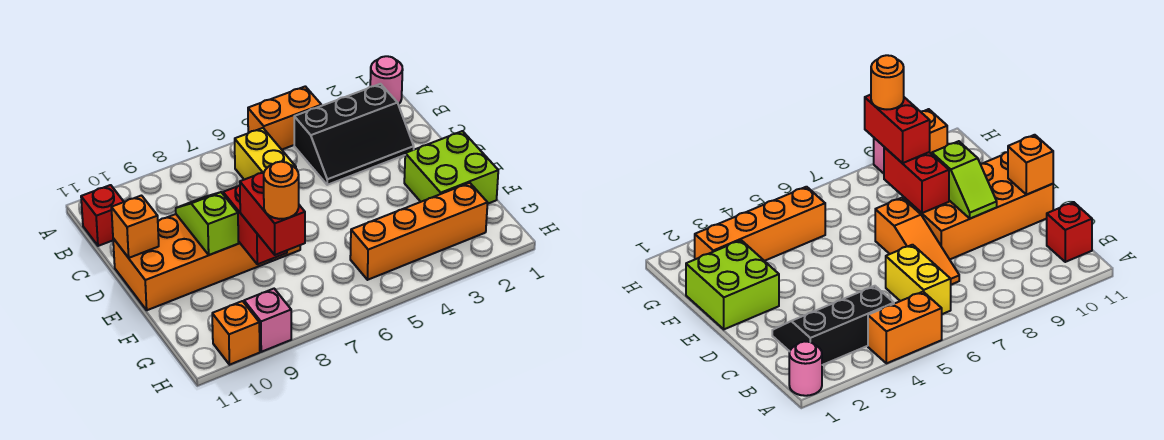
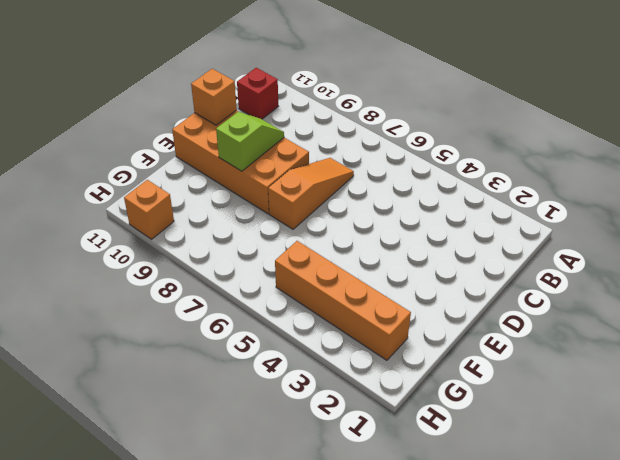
none -> pink round brick A1 level 1
none -> orange brick A4:A5 level 1
none -> black slope B2:C4 level 1 top B

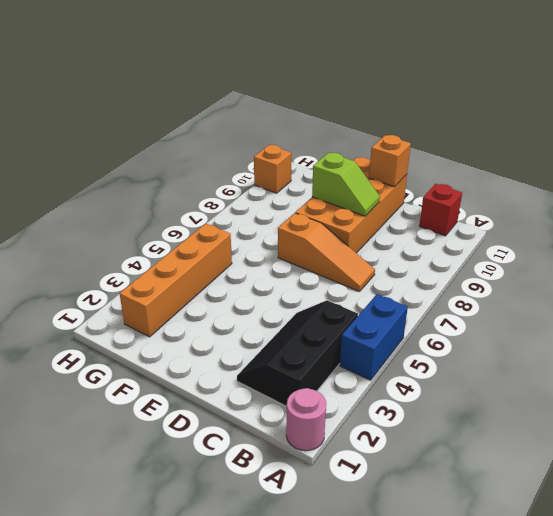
blue brick A4:A5 level 1 -> orange brick A4:A5 level 1
none -> yellow brick B6:C6 level 1
none -> lime brick E1:F2 level 1
none -> pink brick H9 level 1

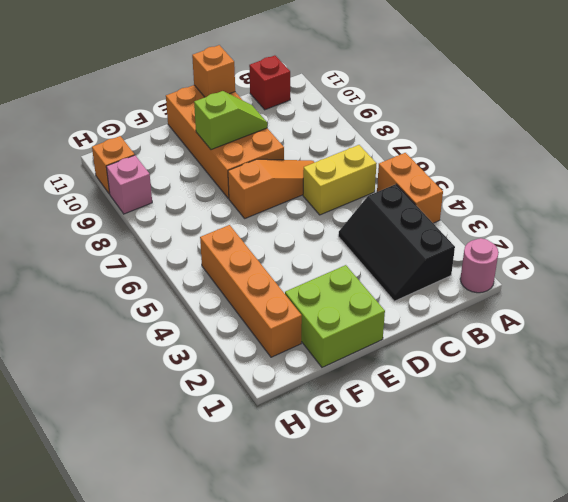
none -> red brick E8:F8 level 2
none -> red brick F8:G8 level 3
none -> orange round brick G8 level 4

